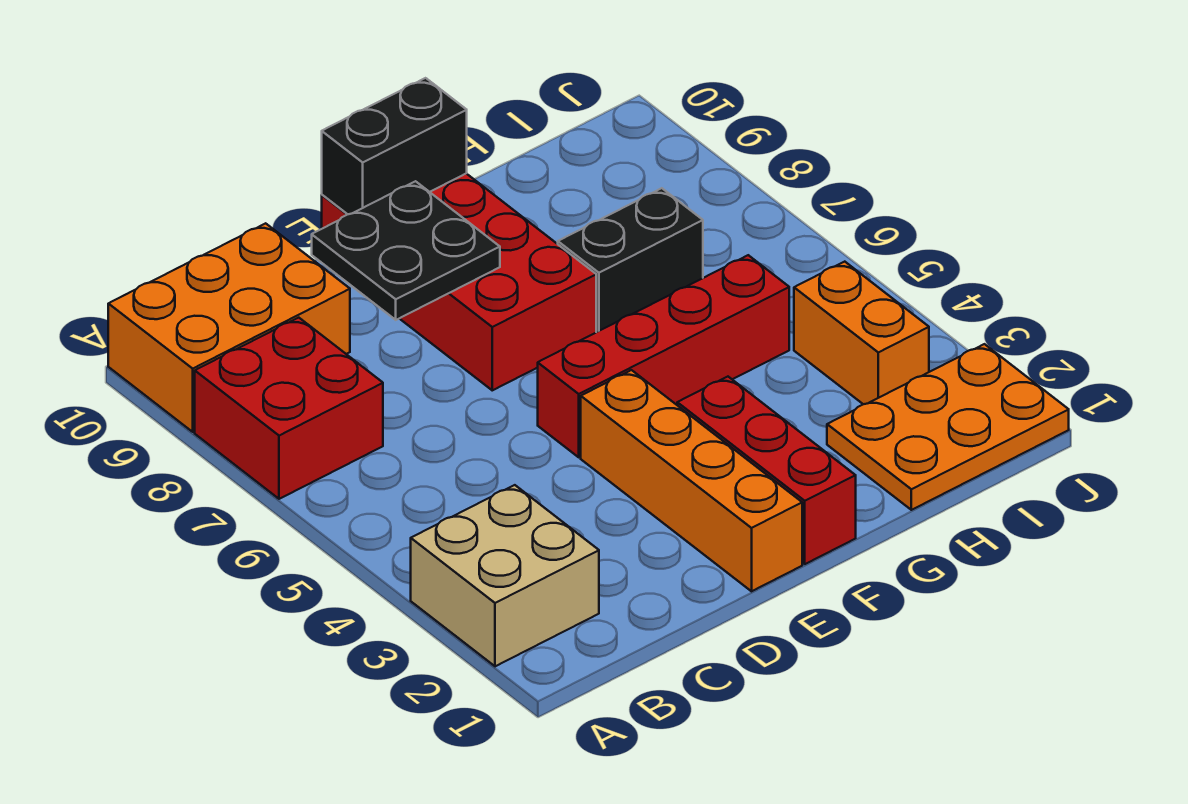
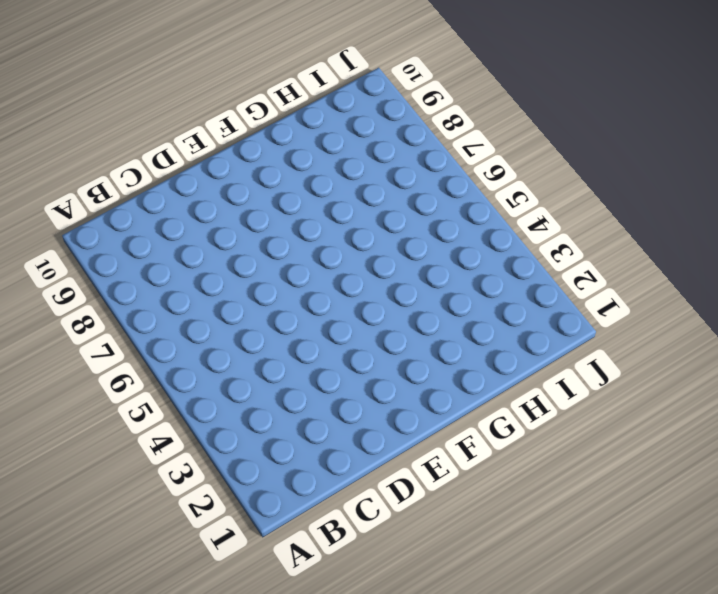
none -> tan brick A2:B3 level 1
none -> red brick A7:B8 level 1
none -> orange brick A9:C10 level 1

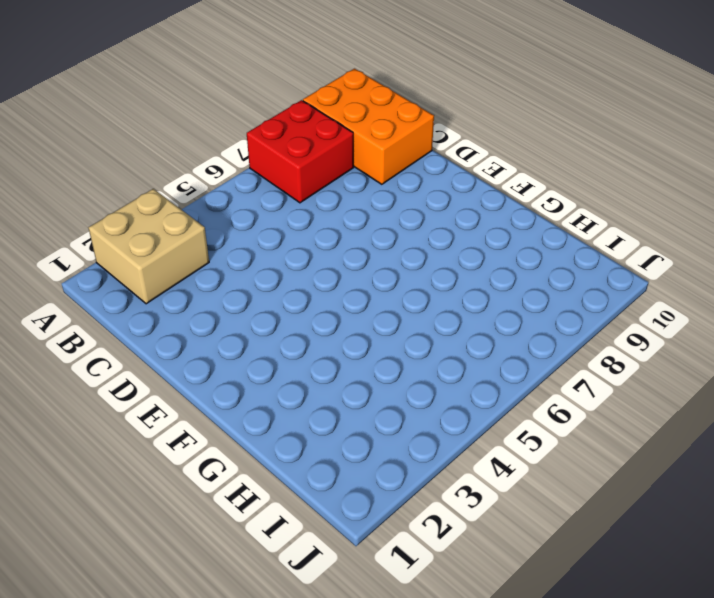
none -> orange brick E1:E4 level 1
none -> red brick E5:H5 level 1
none -> red brick E7:F10 level 1

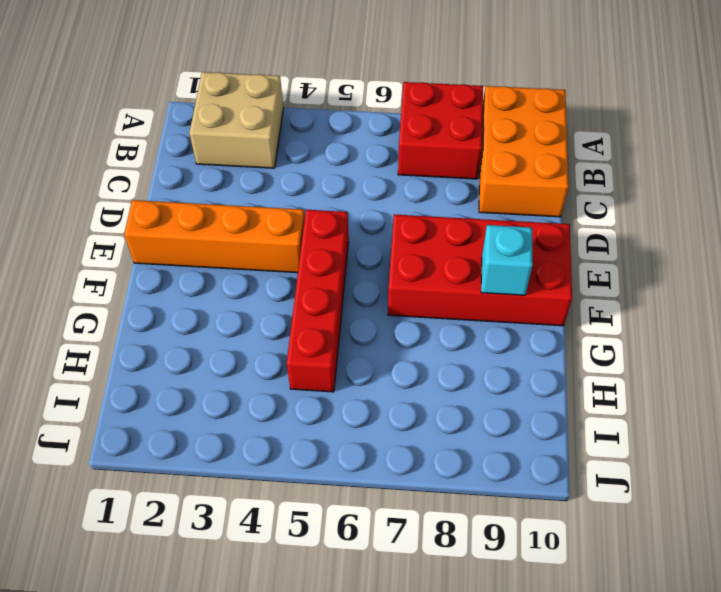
cyan brick F9 level 2 -> none
none -> red brick F1:F3 level 1
none -> black brick G7:H7 level 1
none -> orange plate H1:J2 level 1

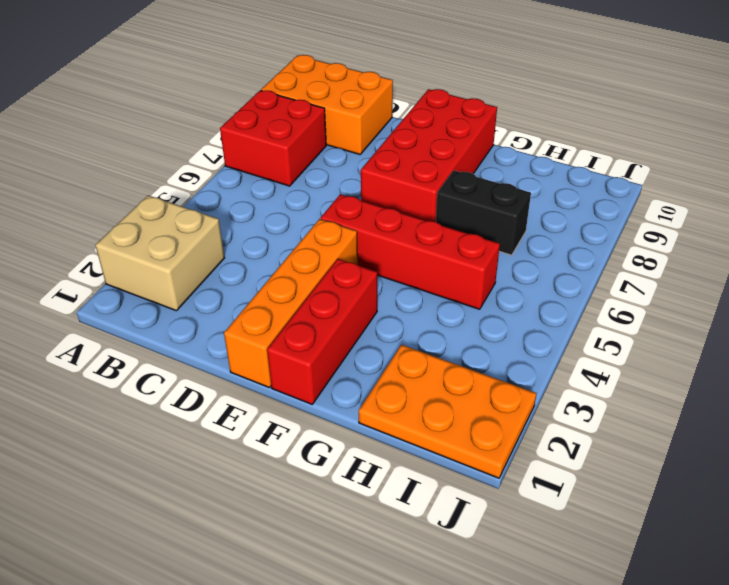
none -> orange brick I3:I4 level 1
none -> black plate D8:E9 level 2
none -> black brick E10:F10 level 2

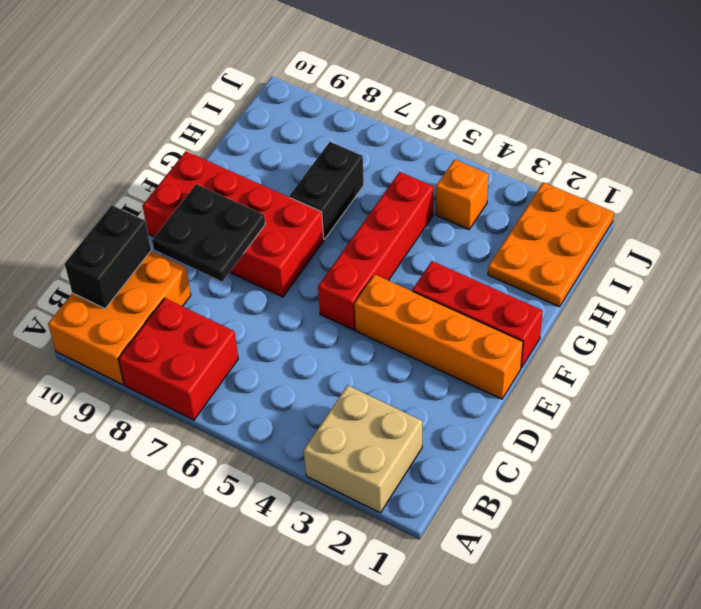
black brick B10:C10 level 2 -> black brick E10:F10 level 2
orange brick I4 level 1 -> orange brick I3:I4 level 1

